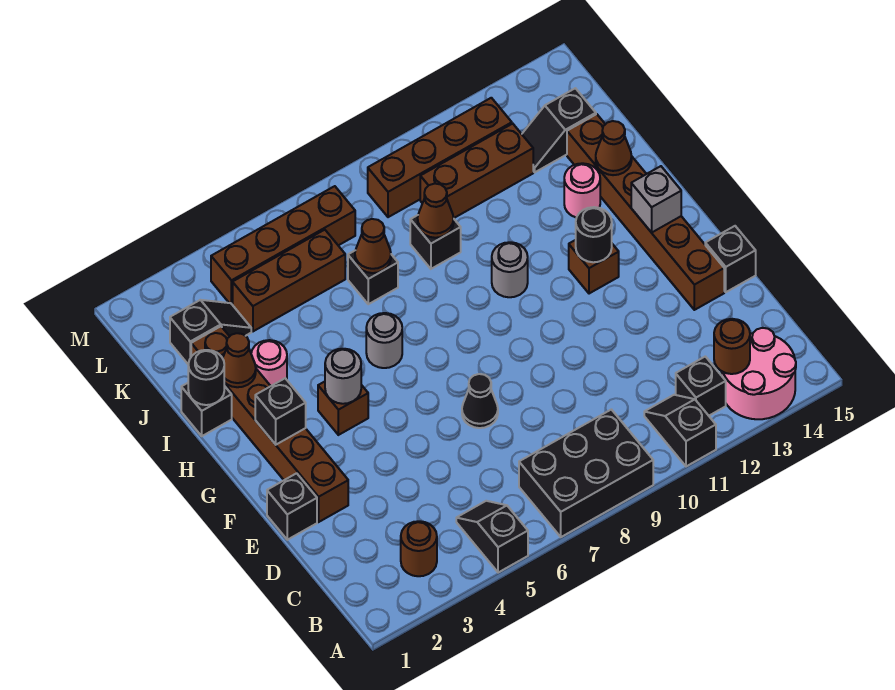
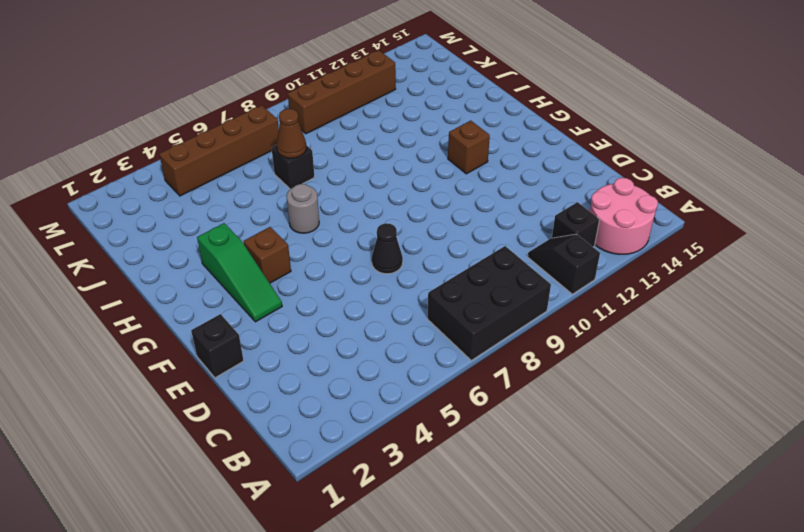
green slope F3:H3 level 1 top H -> none
none -> black slope A5:B5 level 1 top A
none -> brown round brick B3 level 1
none -> brown brick E2:J2 level 1
none -> brown brick E14:J14 level 1

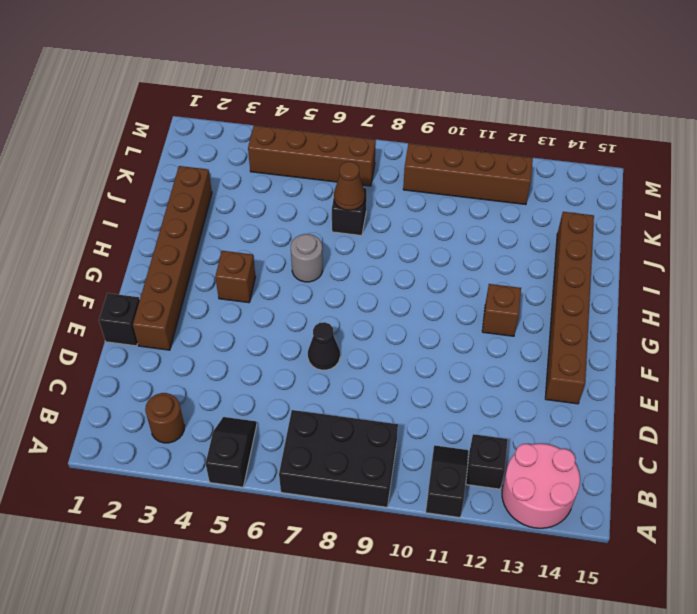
none -> black brick E15 level 1
none -> grey round brick H10 level 1
none -> black brick I1 level 1
none -> pink round brick I3 level 1

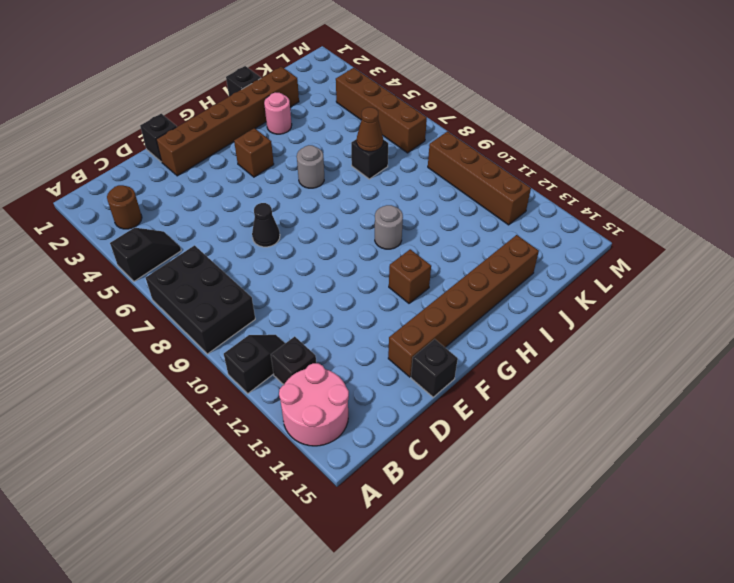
none -> pink round brick I13 level 1
none -> black brick J9 level 1
none -> black slope K2:K3 level 1 top 2
none -> brown brick K4:K6 level 1

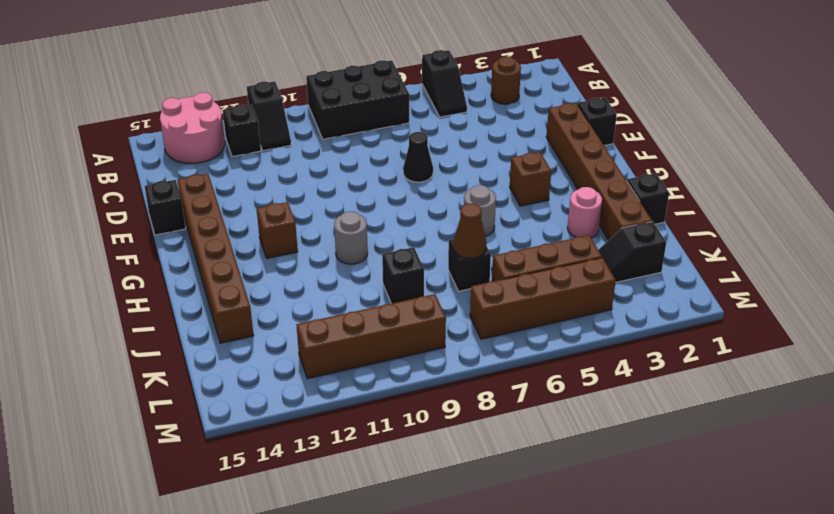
none -> pink round brick I13 level 1
none -> brown brick K10:K12 level 1
none -> black slope K13:K14 level 1 top 14
none -> brown round brick B13 level 2

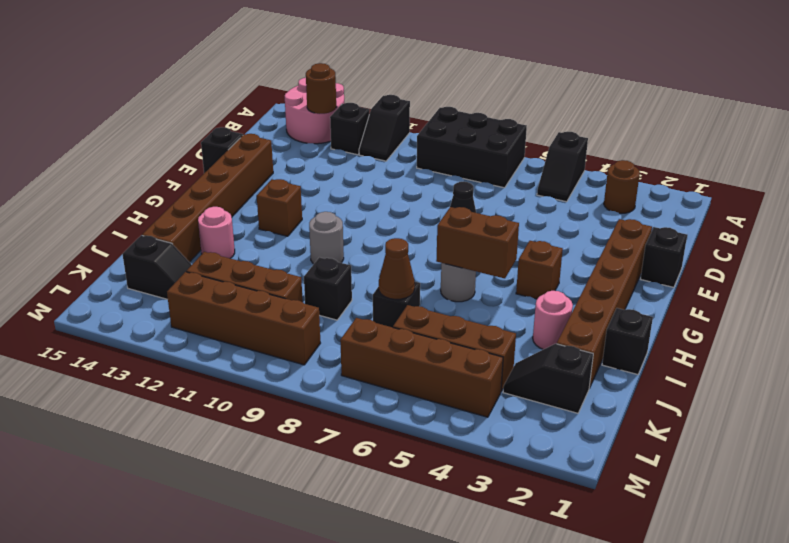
brown brick H5:H6 level 2 -> none
none -> black brick G2 level 2
none -> grey round brick G4 level 2
none -> black round brick G12 level 2
none -> grey brick G14 level 2

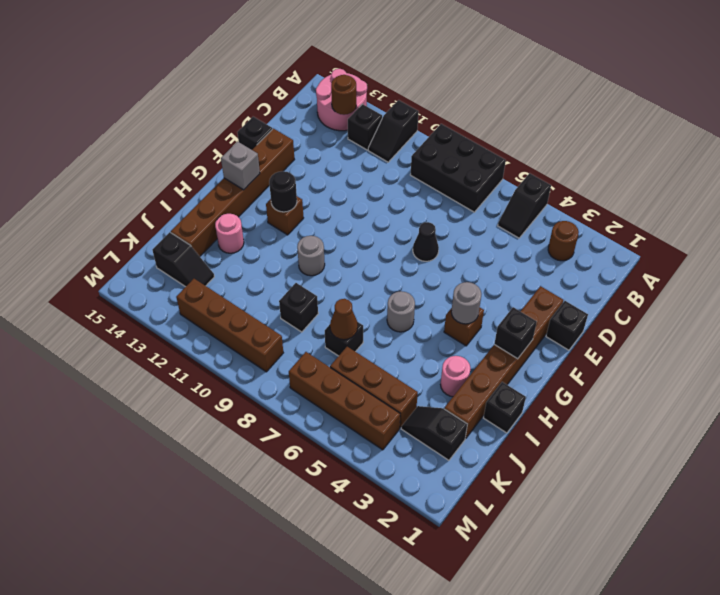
none -> brown brick K10:K12 level 1
none -> black round brick I1 level 2
none -> brown cone I2 level 2
none -> brown cone I14 level 2

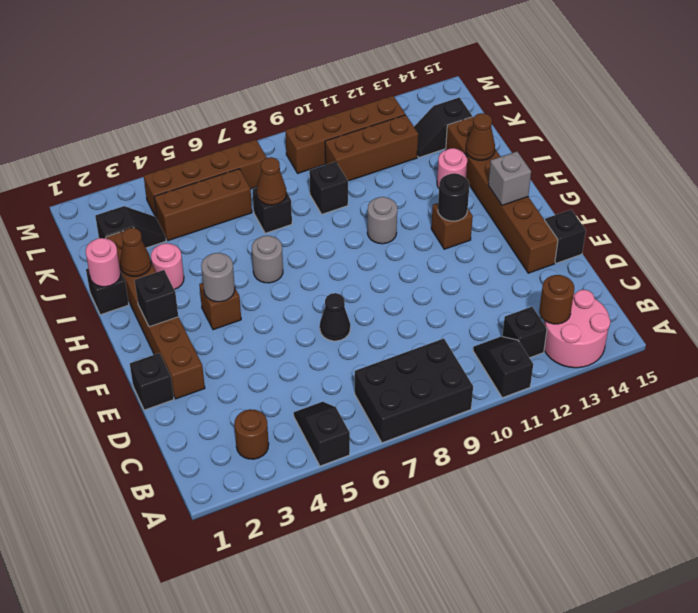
pink round brick I1 level 2 -> black round brick I1 level 2
none -> brown cone J9 level 2

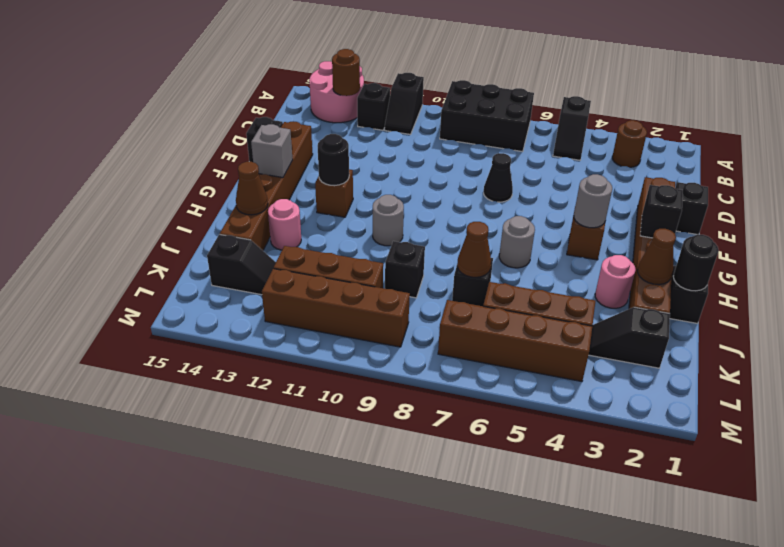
none -> brown cone J9 level 2

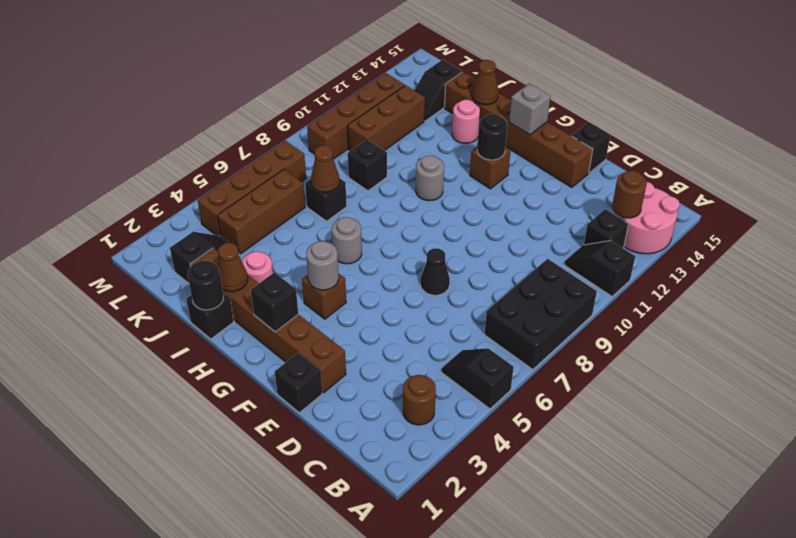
none -> brown cone J9 level 2

